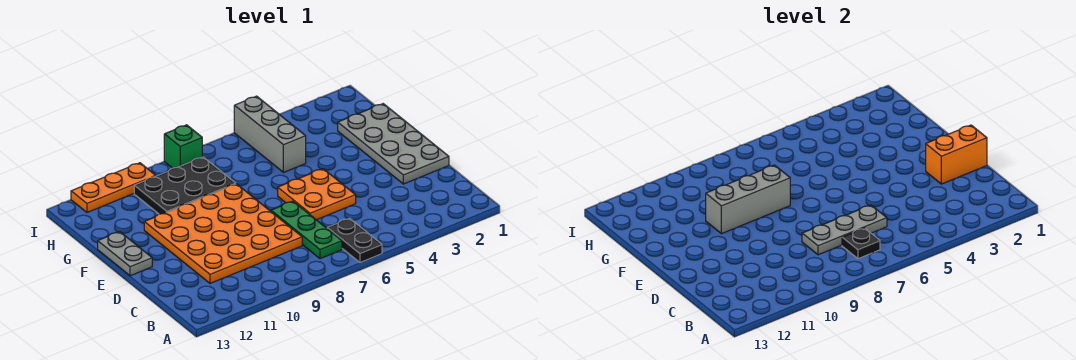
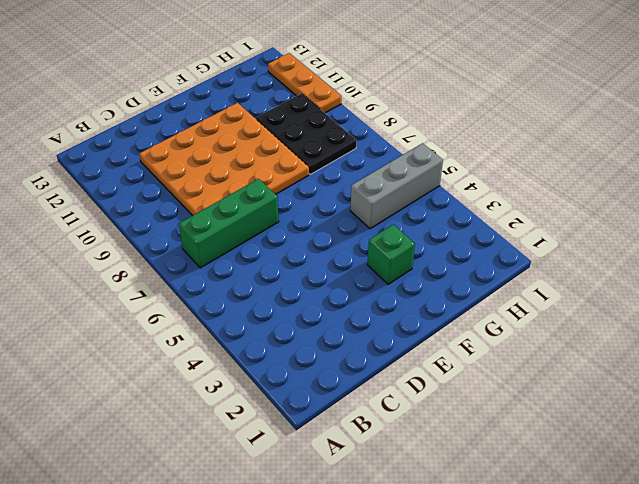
green brick B7:D7 level 1 -> green plate B7:D7 level 1
green brick F3 level 1 -> green brick I8 level 1
none -> black plate A6:B6 level 1
none -> grey plate D1:G2 level 1
none -> orange plate D5:E6 level 1

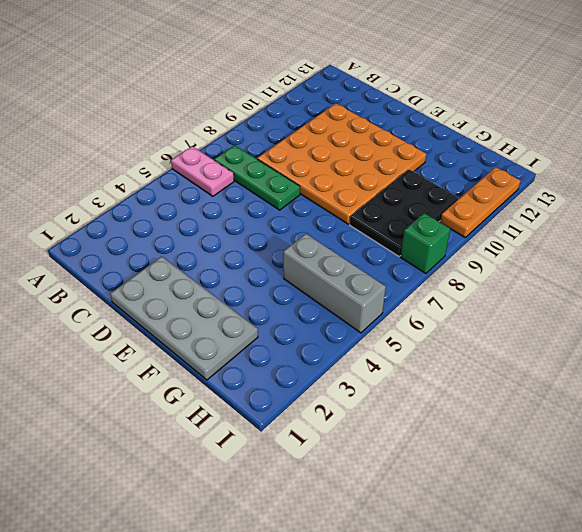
pink plate A6:B6 level 1 -> black plate A6:B6 level 1
none -> orange plate D5:E6 level 1
none -> grey plate E13:F13 level 1
none -> black plate B7 level 2

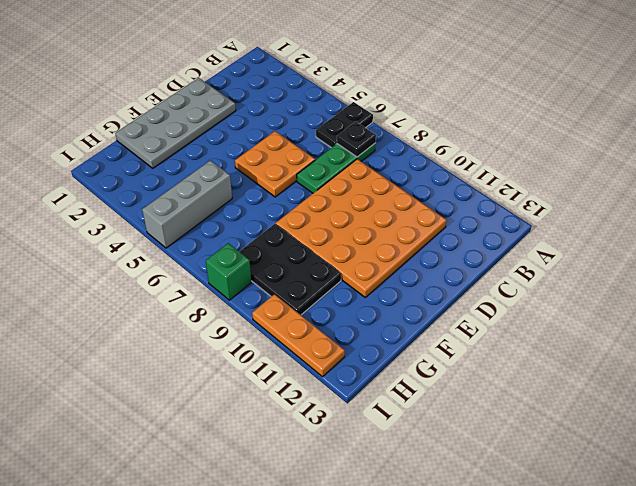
none -> grey plate E13:F13 level 1
none -> grey plate C6:C8 level 2
none -> orange brick D1:D2 level 2

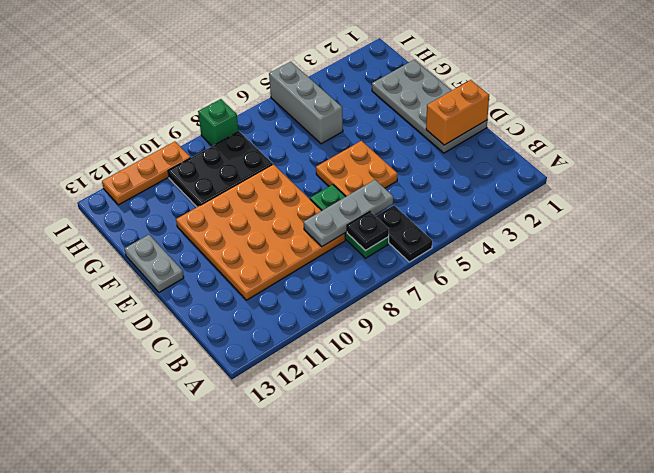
none -> grey brick F8:F10 level 2

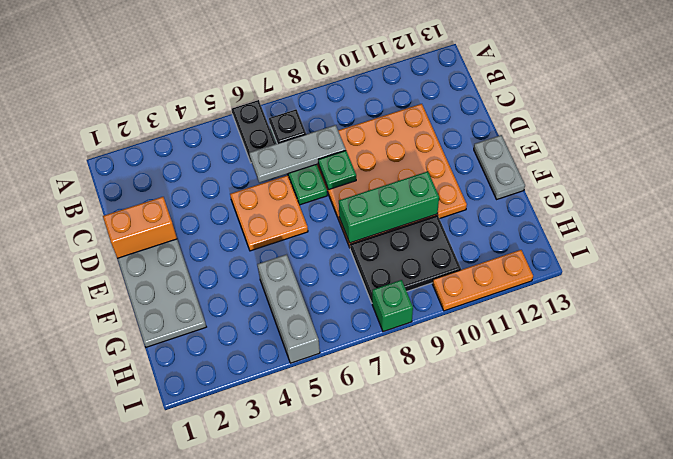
green plate D8 level 2 -> none
green brick F8:F10 level 2 -> grey brick F8:F10 level 2

